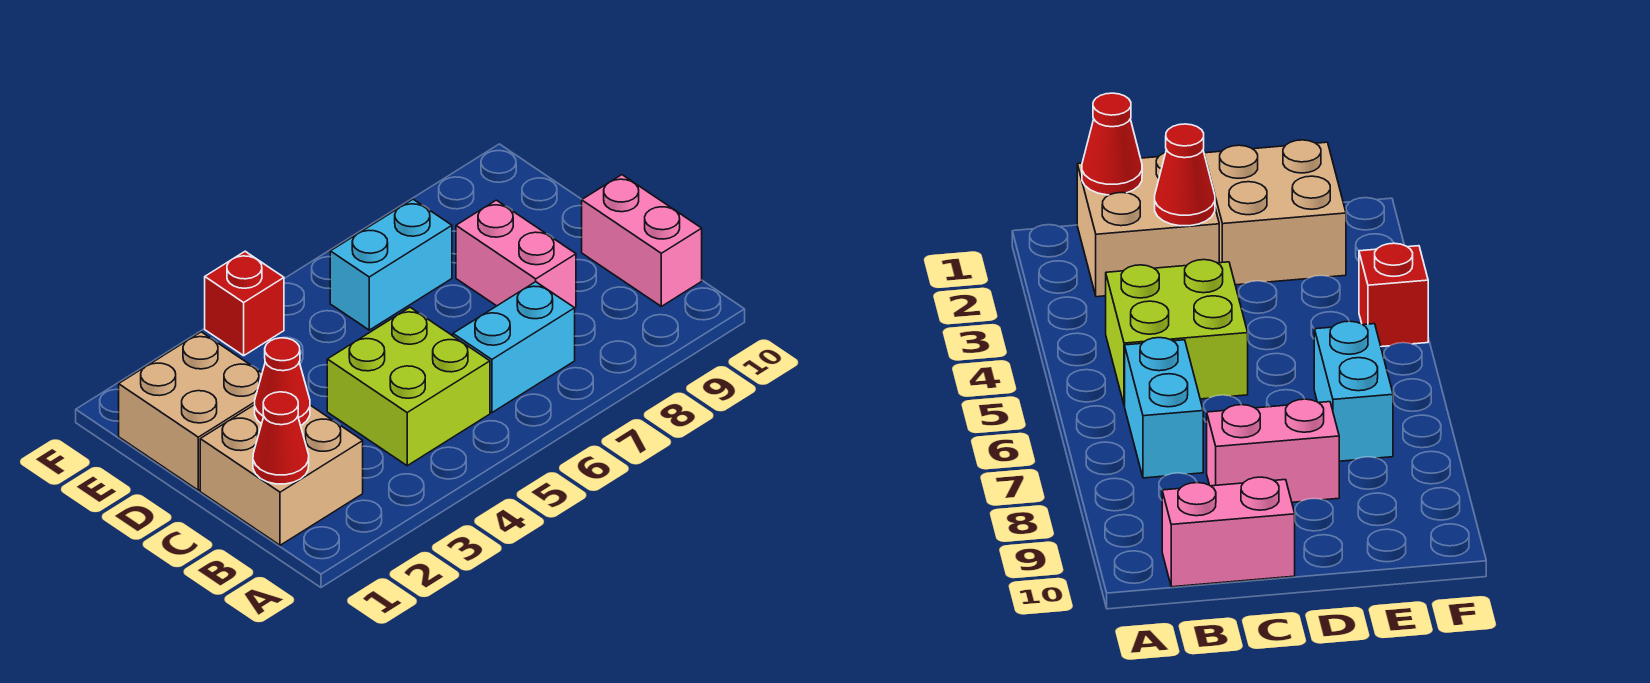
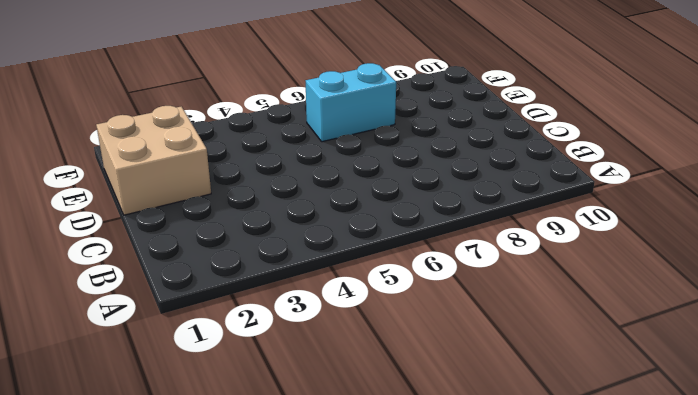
none -> tan brick B1:C2 level 1
none -> lime brick B4:C5 level 1

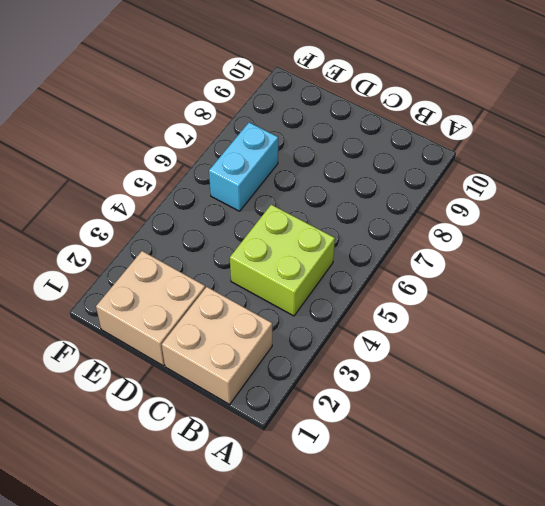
none -> cyan brick B6:B7 level 1
none -> pink brick B10:C10 level 1

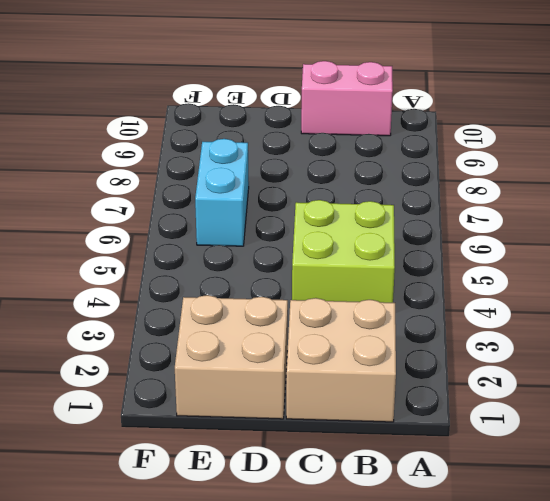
none -> cyan brick B6:B7 level 1
none -> pink brick C8:D8 level 1

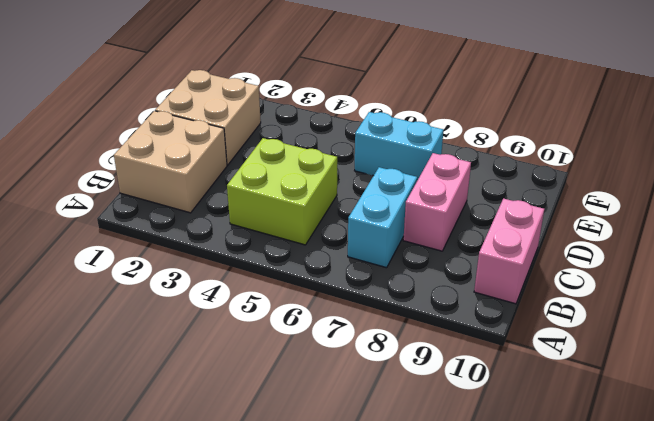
cyan brick B7:C7 level 1 -> cyan brick B6:B7 level 1
none -> red brick F4 level 1
none -> red cone B1 level 2

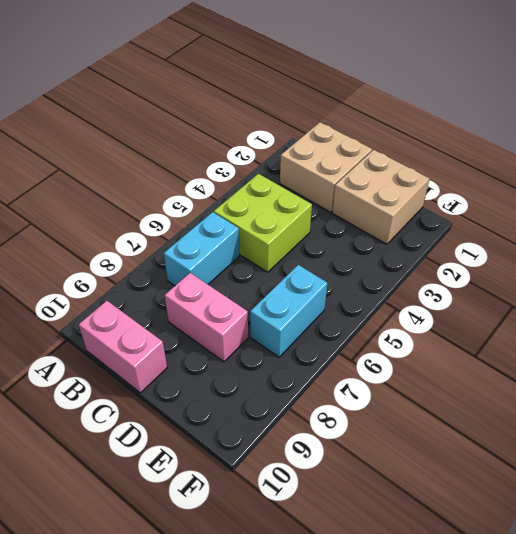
none -> red brick F4 level 1
none -> red cone B1 level 2

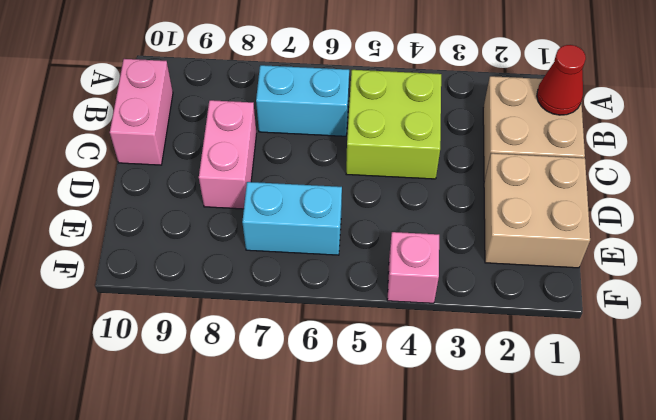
pink brick F4 level 1 -> red brick F4 level 1
none -> red cone C2 level 2

